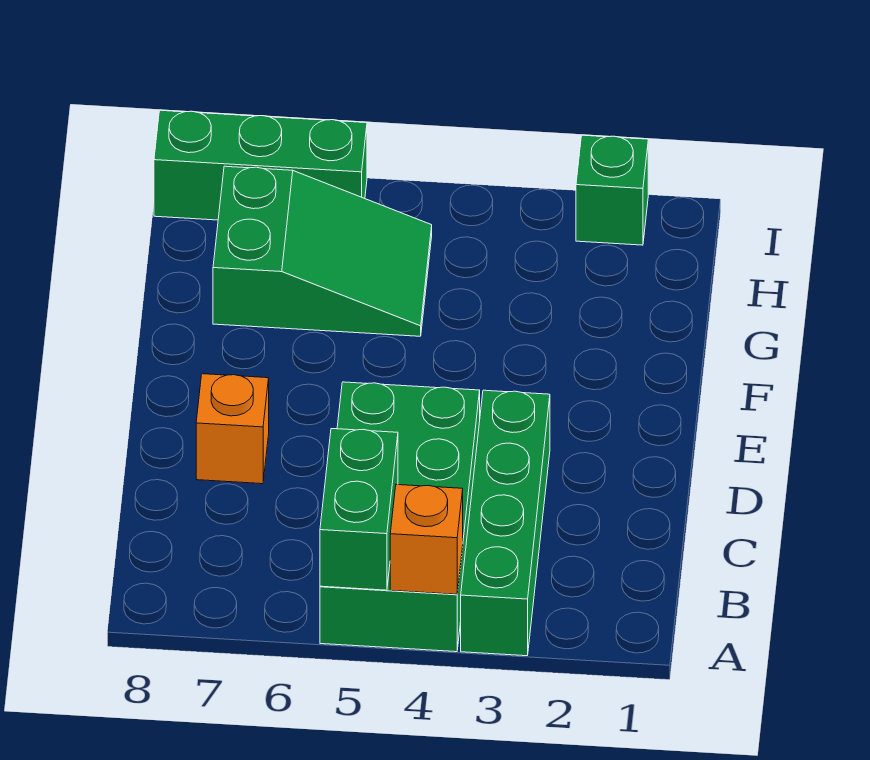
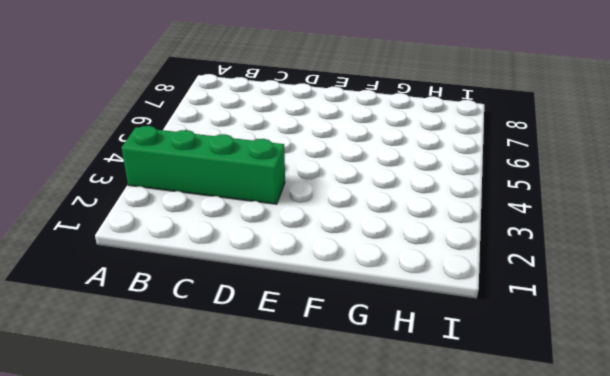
none -> green brick A4:D5 level 1
none -> orange brick D7 level 1

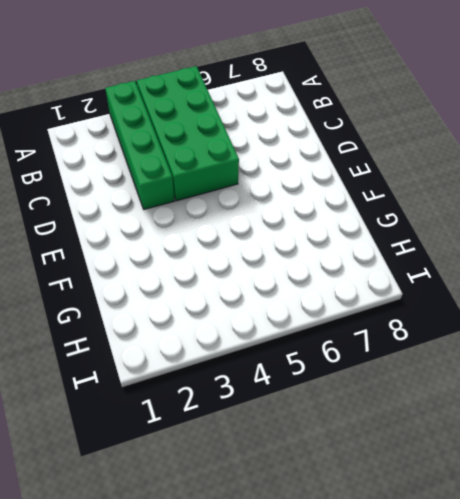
none -> orange brick D7 level 1
none -> green slope G5:H7 level 1 top 7

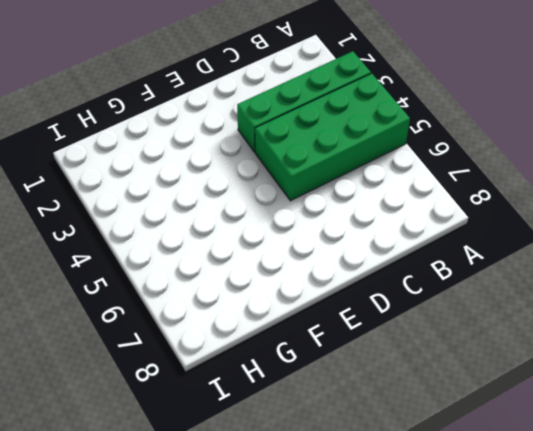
none -> orange brick D7 level 1
none -> green slope G5:H7 level 1 top 7

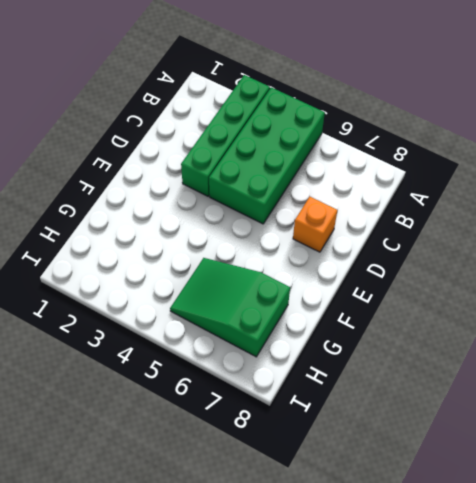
none -> green brick I2 level 1
none -> green brick I6:I8 level 1

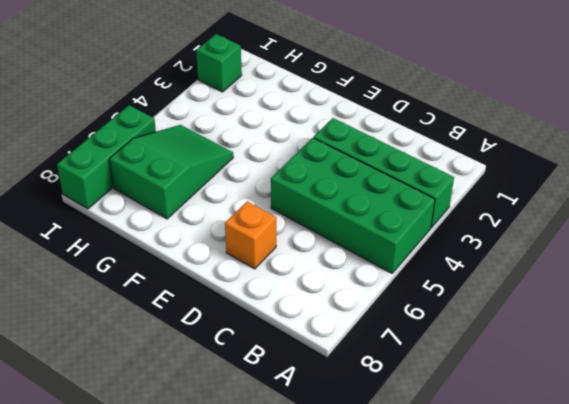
none -> orange brick A4 level 2
none -> green brick A5:B5 level 2

